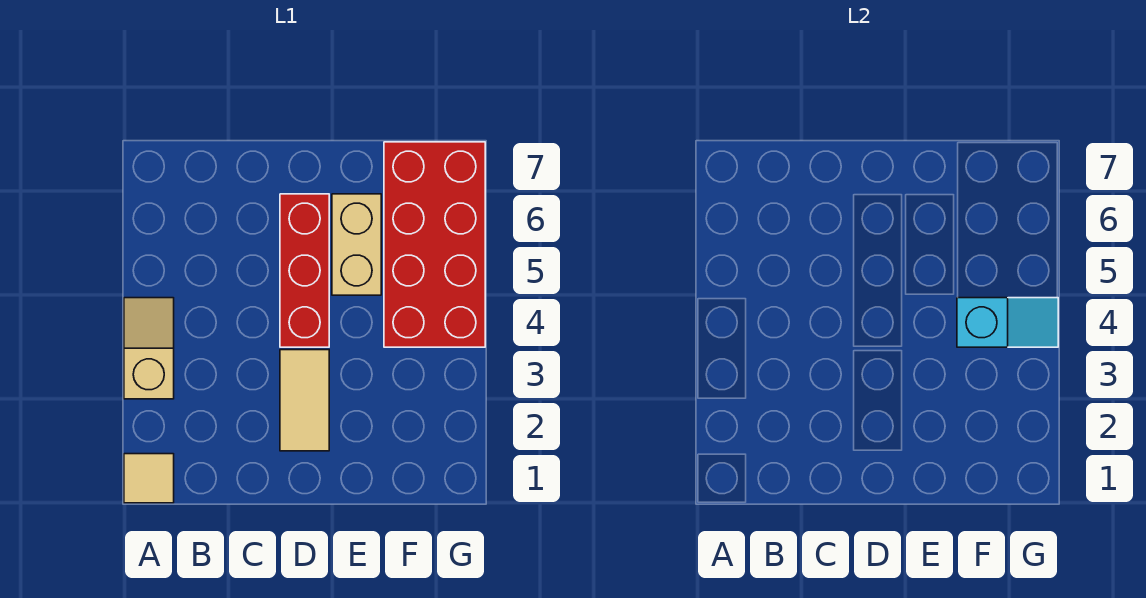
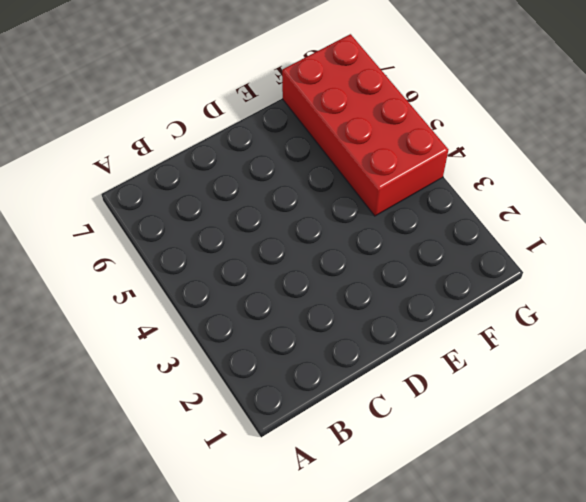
none -> tan tile A1 level 1
none -> tan slope A3:A4 level 1 top 3

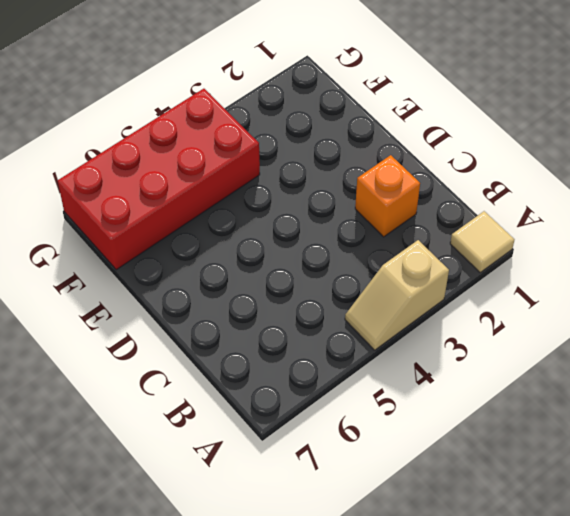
orange brick C2 level 1 -> none
none -> tan tile D2:D3 level 1
none -> red brick D4:D6 level 1

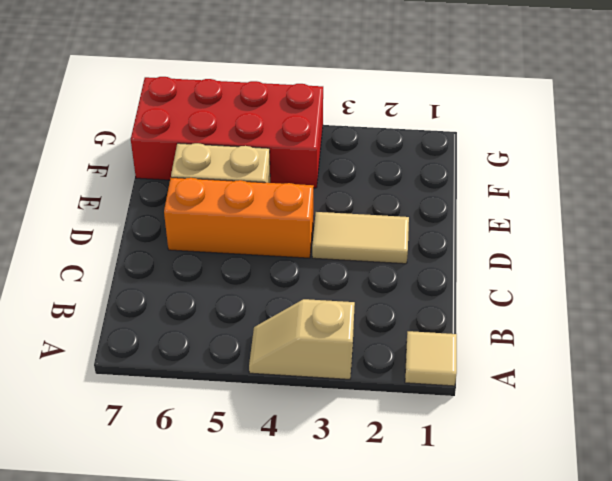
orange brick D4:D6 level 1 -> red brick D4:D6 level 1
none -> cyan slope F4:G4 level 2 top F

